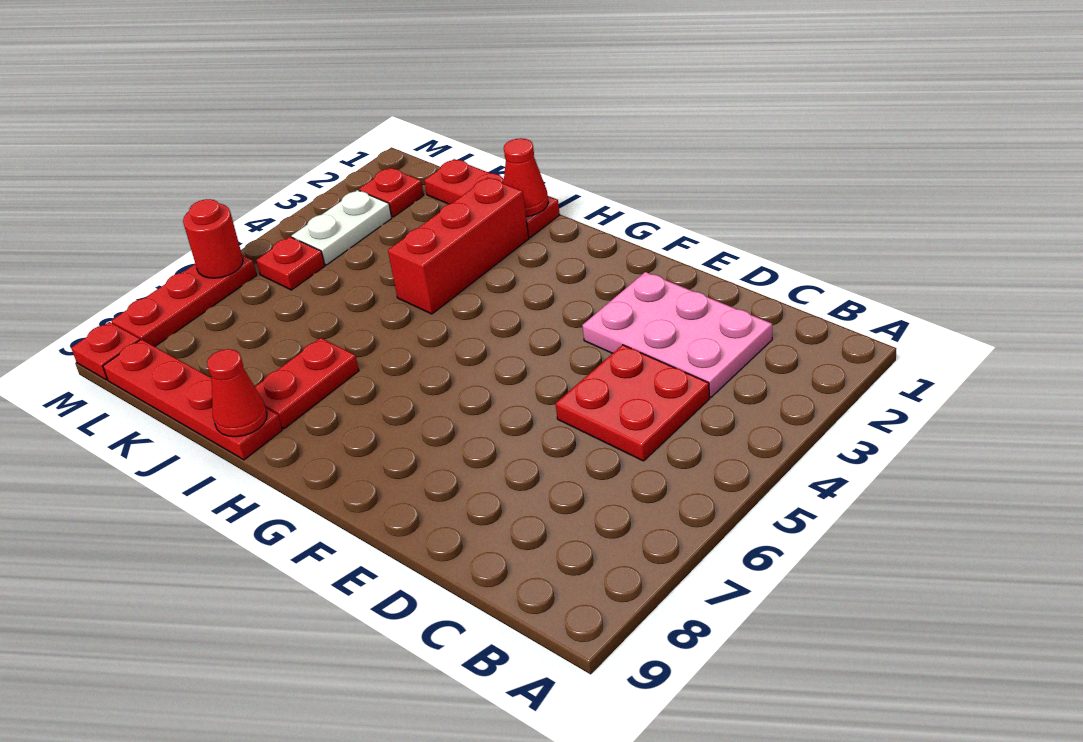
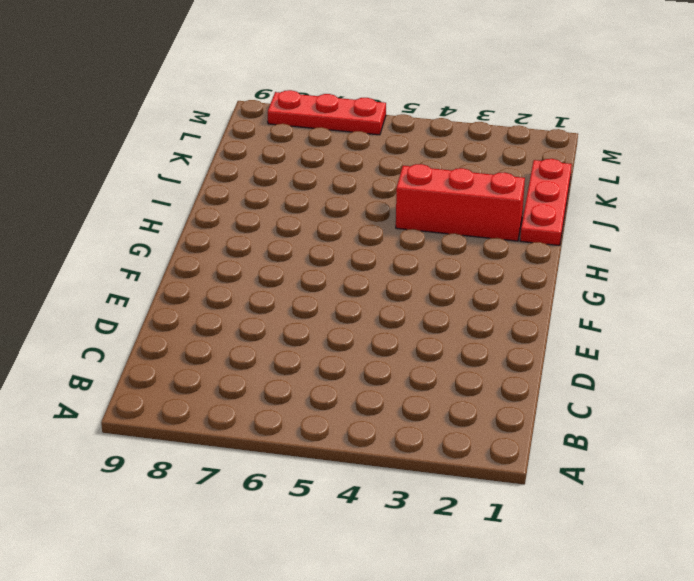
none -> pink plate C2:E3 level 1
none -> red plate C4:D5 level 1
none -> red plate I7:I8 level 1

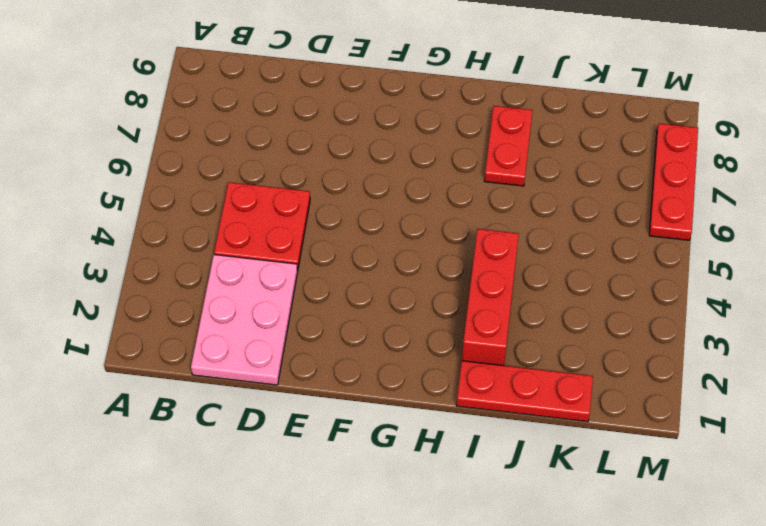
pink plate C1:D3 level 1 -> pink plate C2:E3 level 1
none -> red plate I9:L9 level 1
none -> red plate L2 level 1
none -> white plate L3:L4 level 1

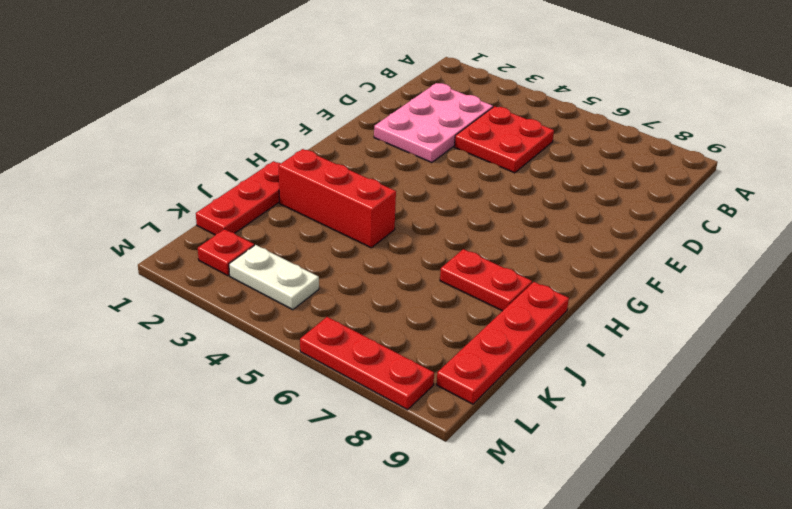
none -> red plate L5 level 1
none -> red plate M9 level 1
none -> red cone I1 level 2

